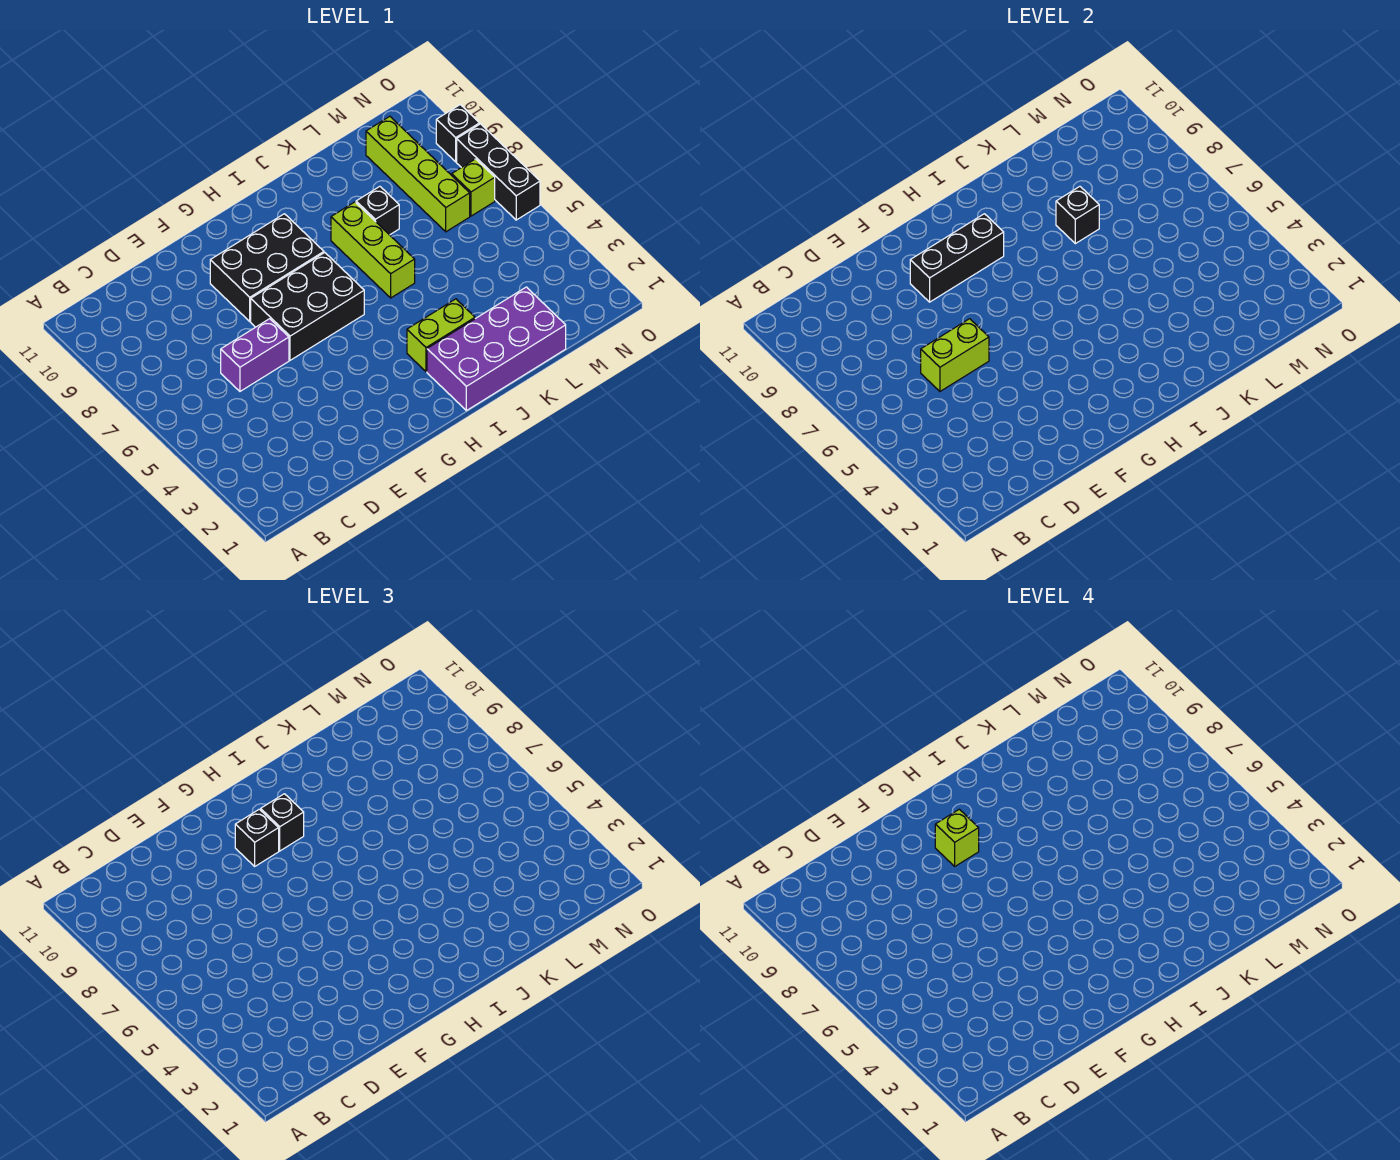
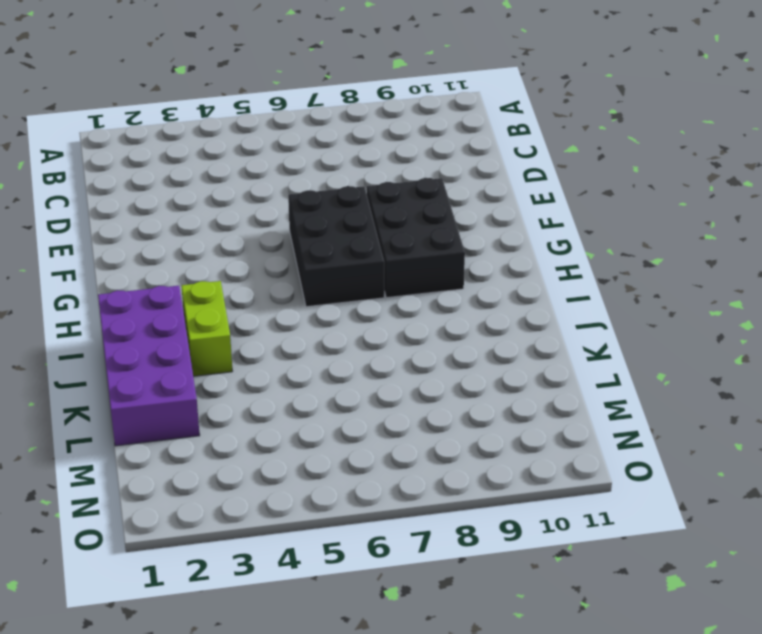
none -> purple brick D6:E6 level 1
none -> lime brick J6:J8 level 1
none -> black brick K8 level 1

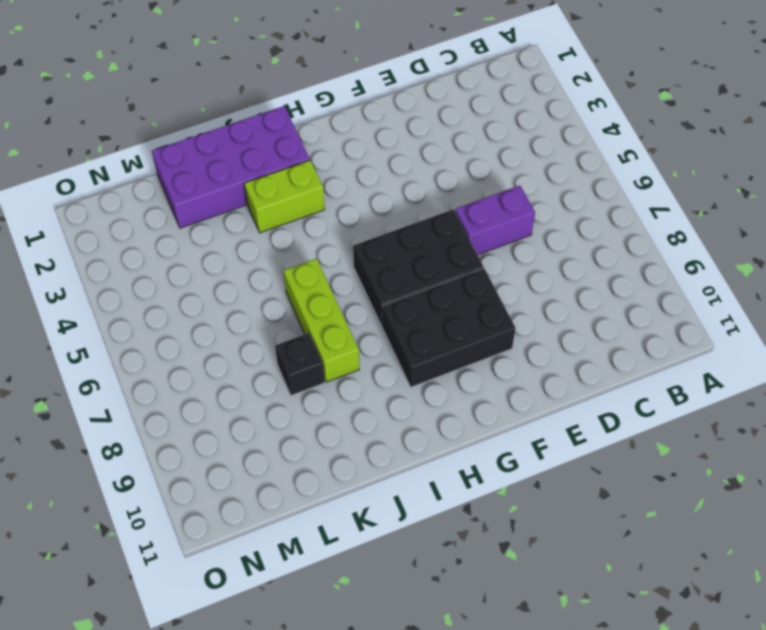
none -> lime brick M7:M10 level 1
none -> lime brick N7 level 1
none -> black brick O6:O8 level 1

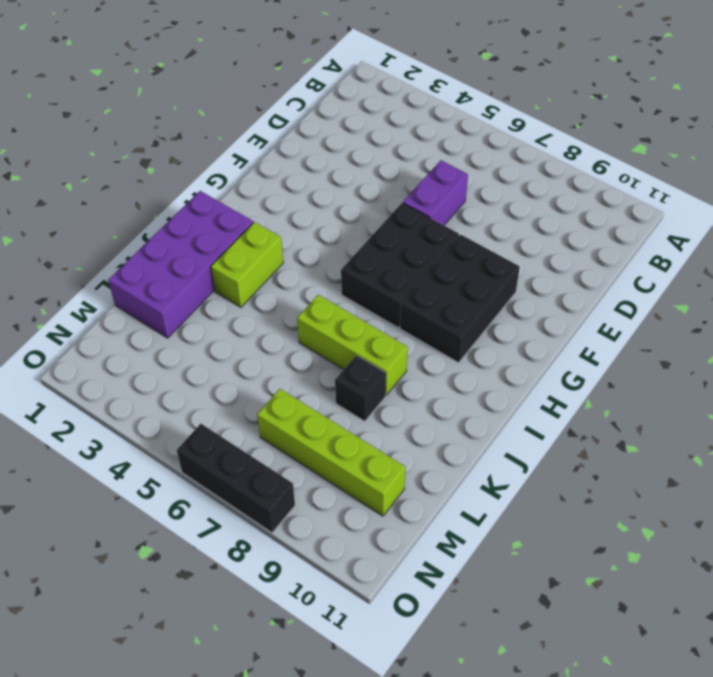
none -> lime brick N7 level 1
none -> black brick O9 level 1
none -> lime brick D6:E6 level 2

